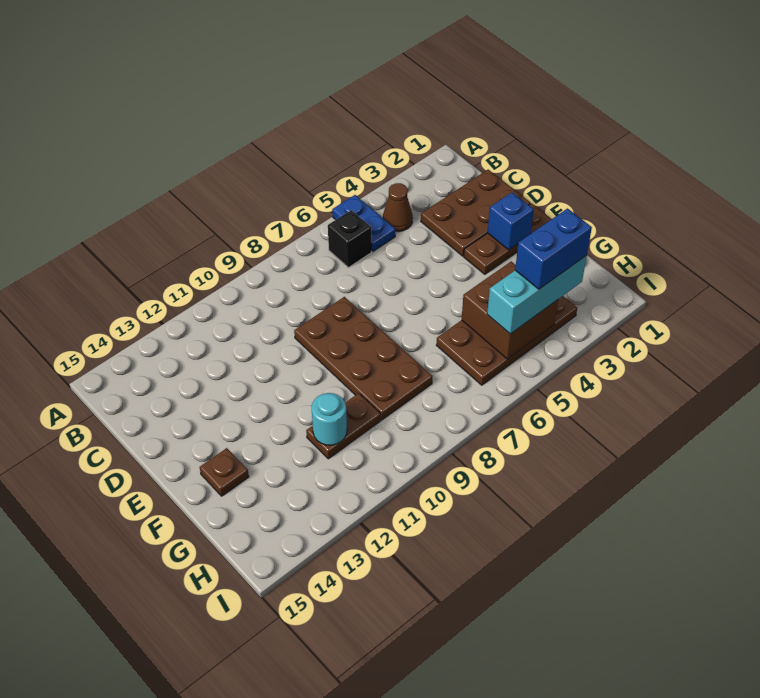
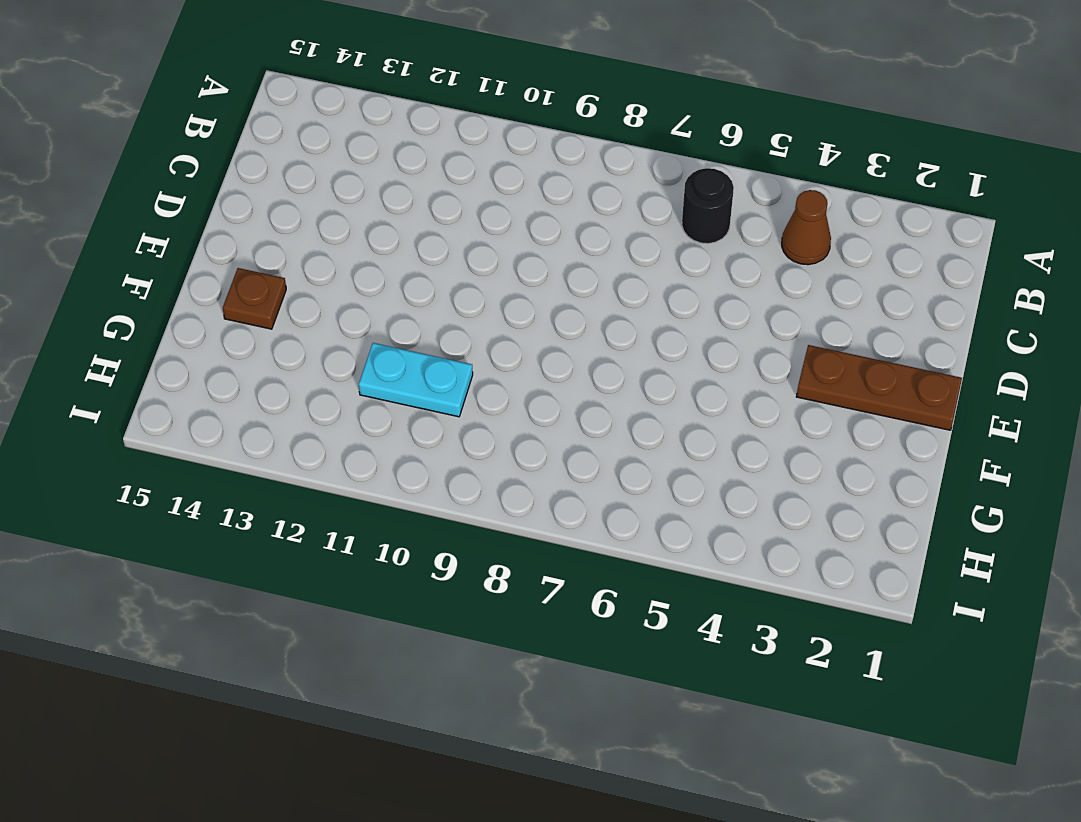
black round brick B6 level 1 -> black brick B6 level 1
cyan plate G10:G11 level 1 -> brown plate G10:G11 level 1
none -> blue plate A5:B5 level 1
none -> brown plate C1:D3 level 1
none -> brown plate D8:G9 level 1

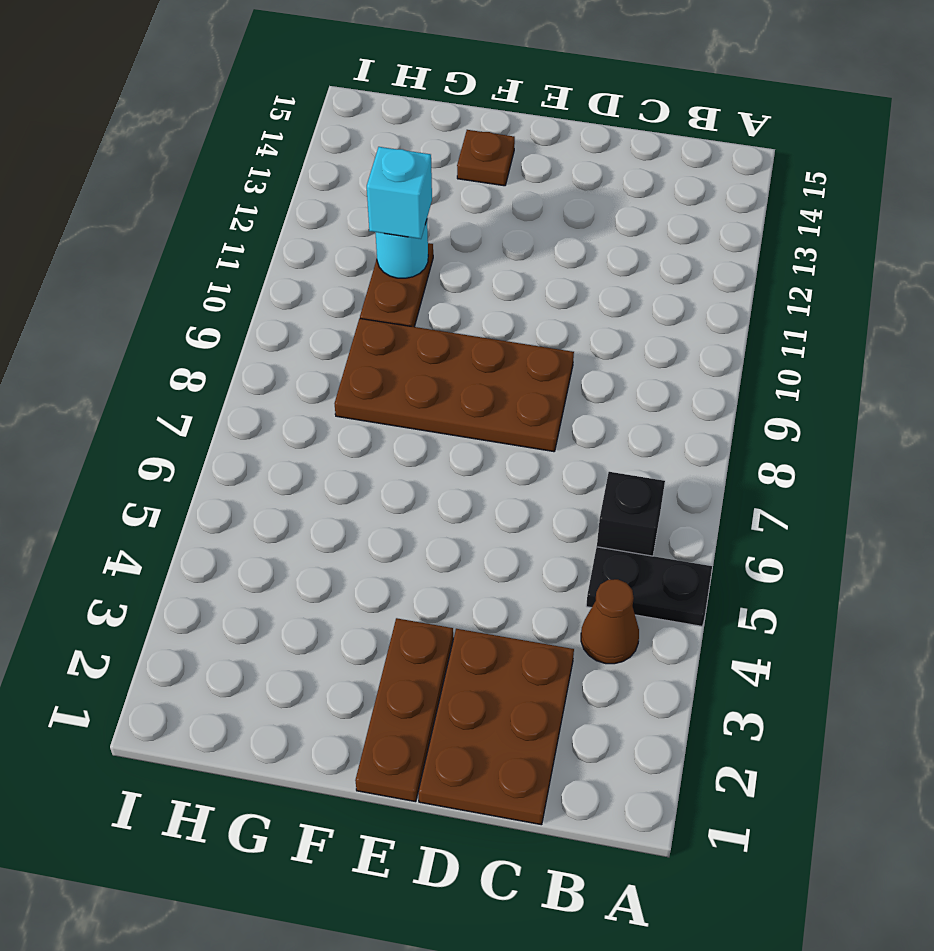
black plate A5:B5 level 1 -> blue plate A5:B5 level 1
cyan brick G11 level 3 -> none
none -> brown plate G3:H6 level 1
none -> blue brick E2 level 2
none -> brown brick G4:H5 level 2

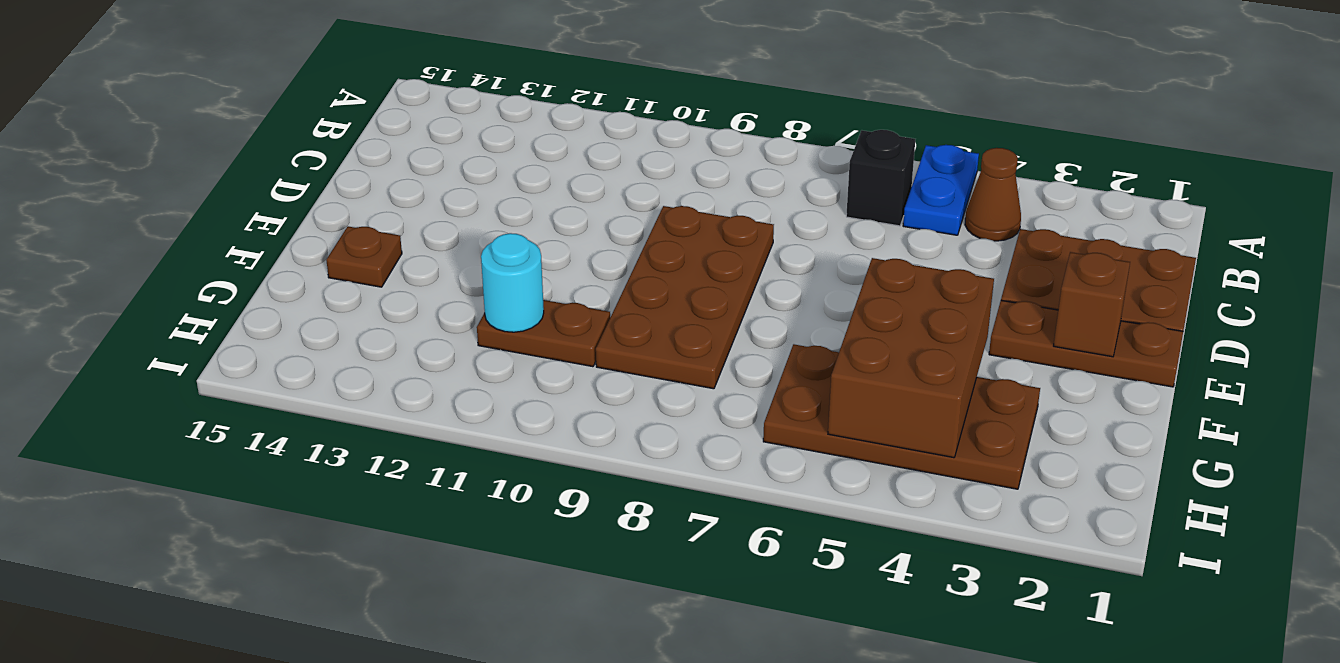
brown brick E2 level 2 -> blue brick E2 level 2
brown brick F4:H5 level 2 -> brown brick G4:H5 level 2
none -> cyan brick H3:H5 level 3
none -> blue brick H3:H4 level 4

